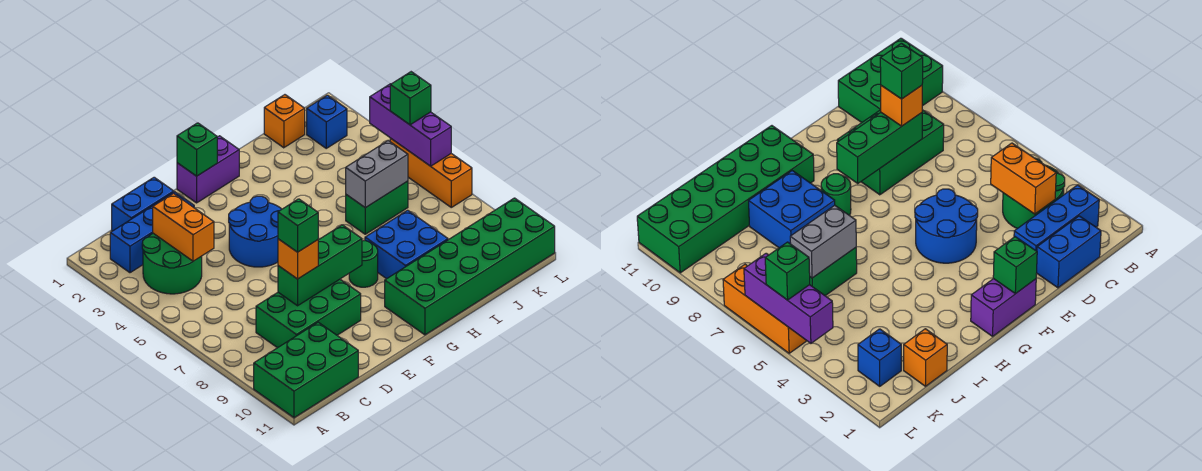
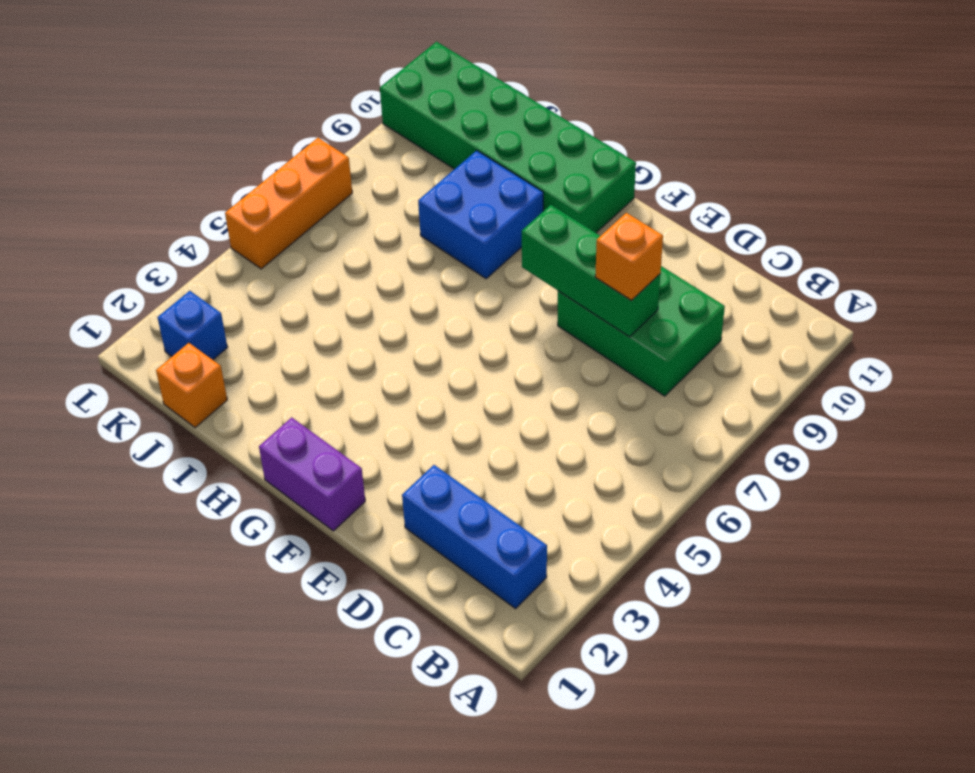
none -> green brick A10:C11 level 1
none -> green round brick B3:C4 level 1
none -> blue brick C1:D1 level 1

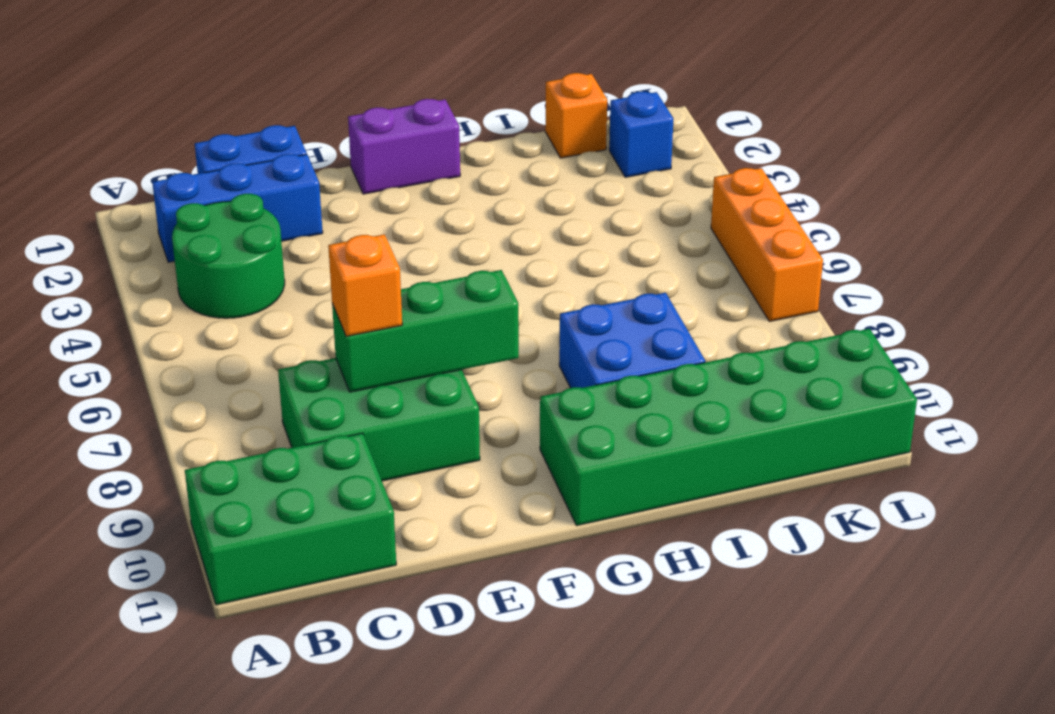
none -> blue round brick E4:F5 level 1
none -> green round brick G8 level 1
none -> green brick I6:J6 level 1

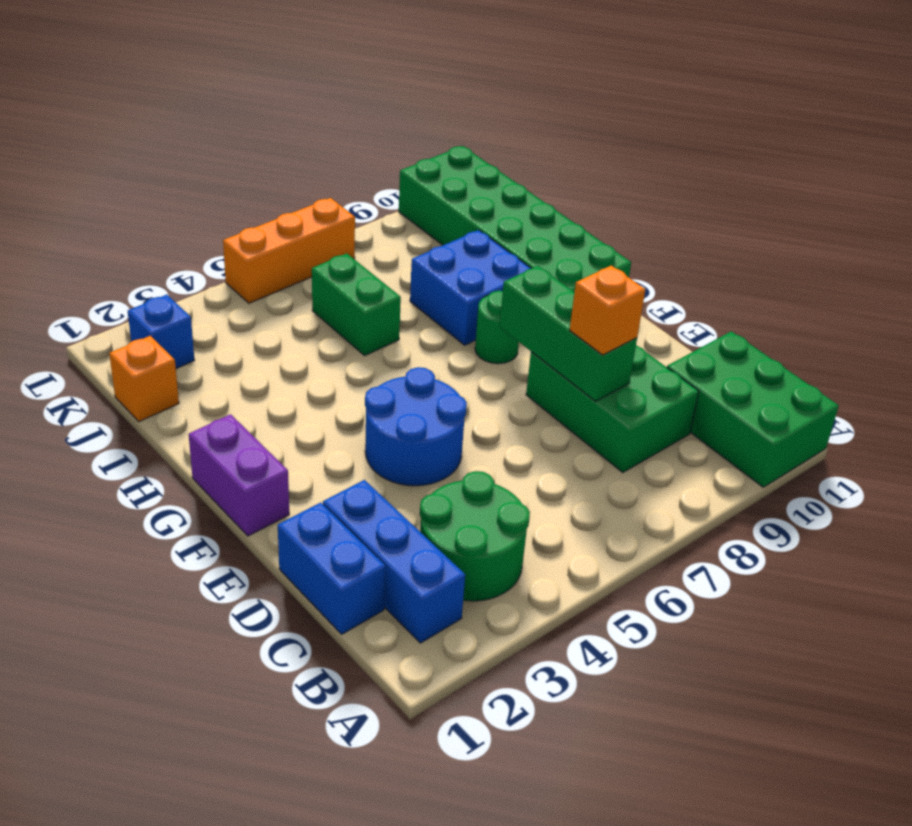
none -> orange brick C3:C4 level 2
none -> green brick F1 level 2
none -> grey brick I6:J6 level 2

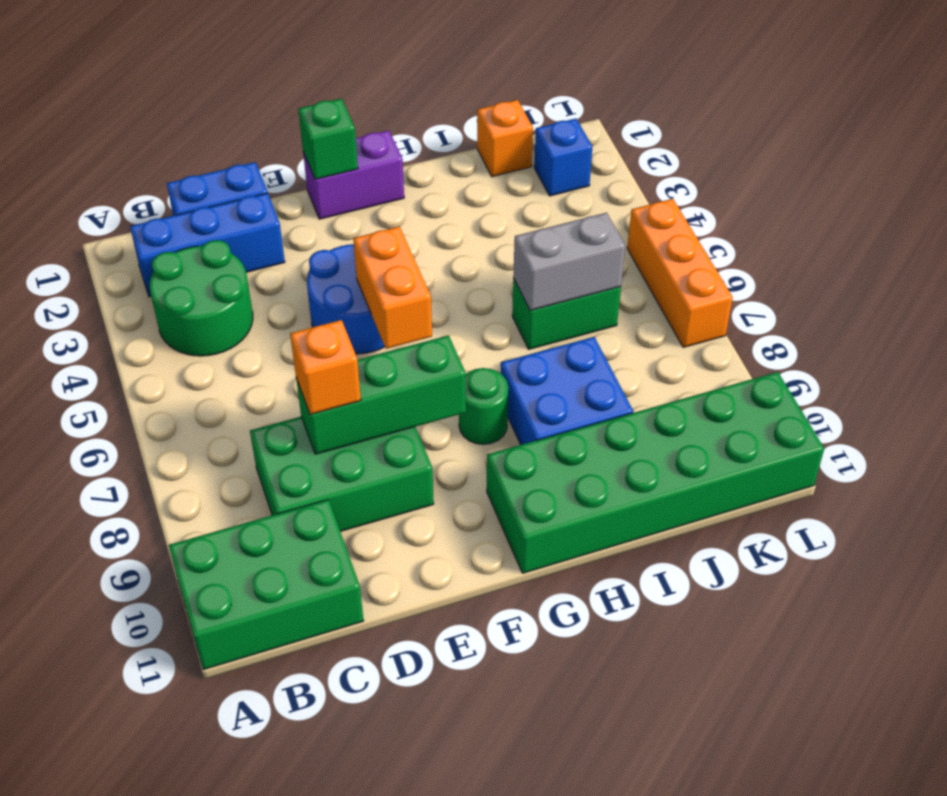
orange brick F5:F6 level 2 -> orange brick C3:C4 level 2
none -> purple brick L4:L6 level 2
none -> green brick L5 level 3
none -> green brick D8 level 4

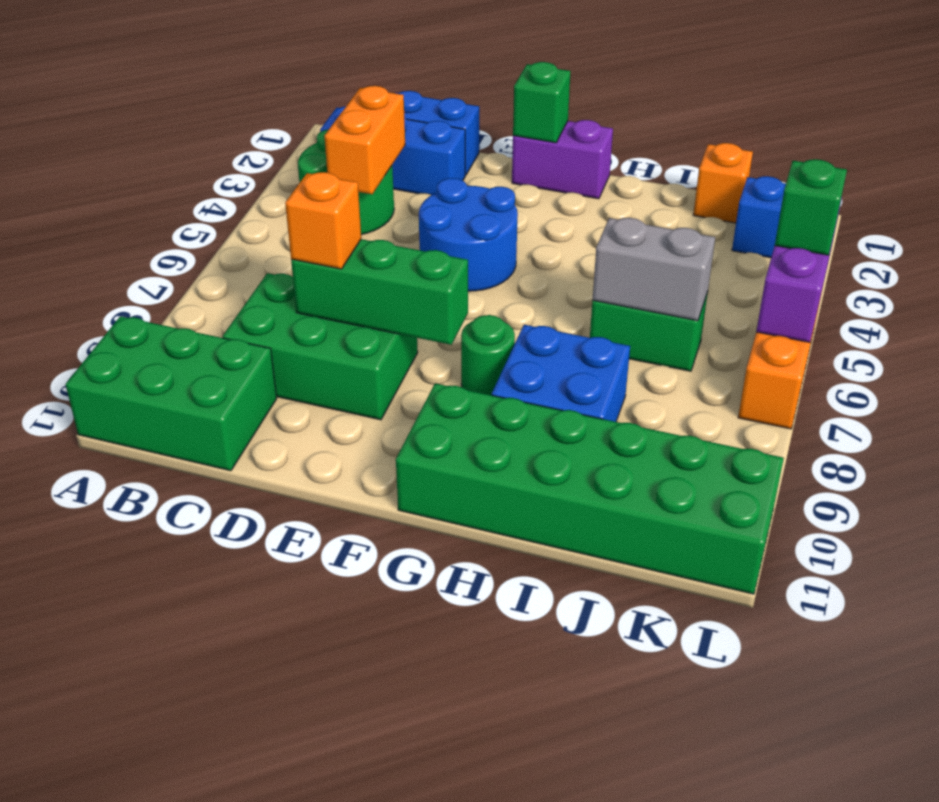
none -> green brick D8 level 4

